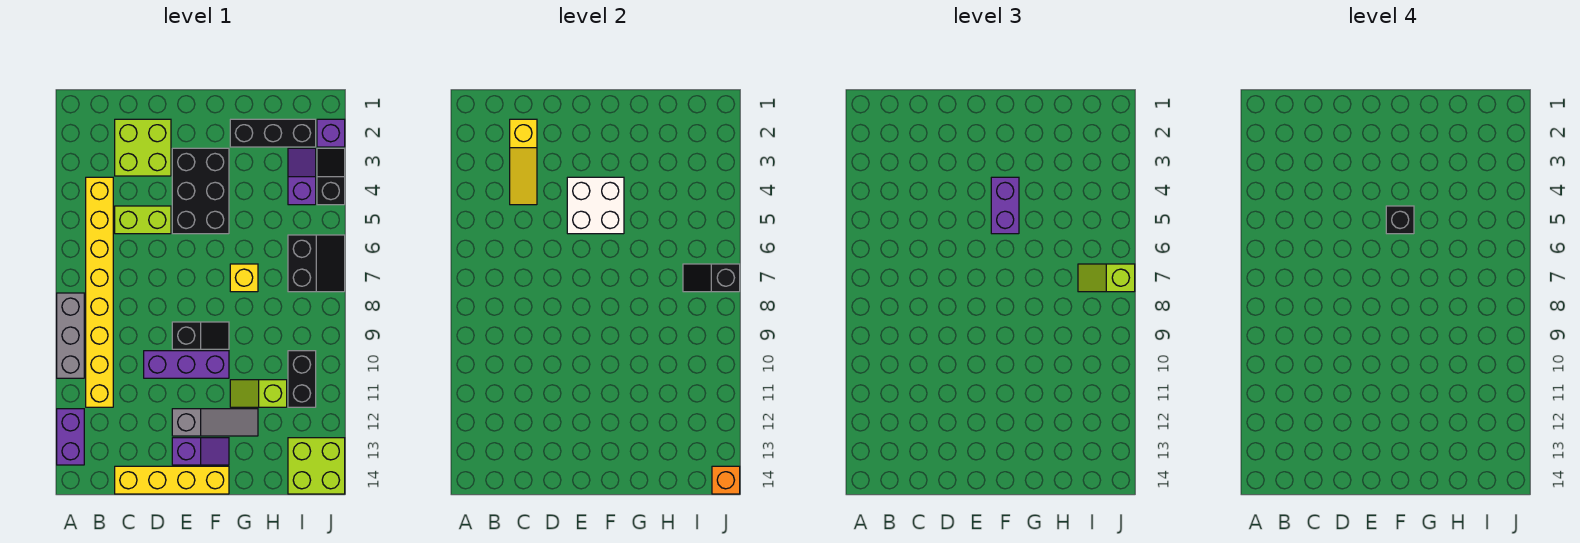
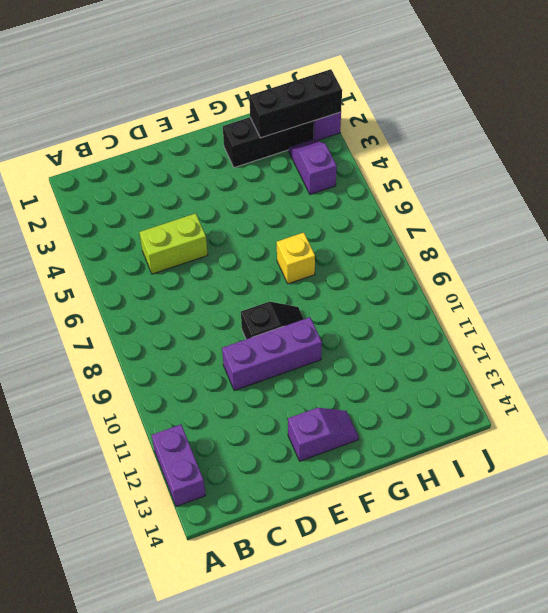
black brick H2:J2 level 2 -> none
none -> grey brick A8:A10 level 1
none -> yellow brick B4:B11 level 1
none -> lime brick C2:D3 level 1

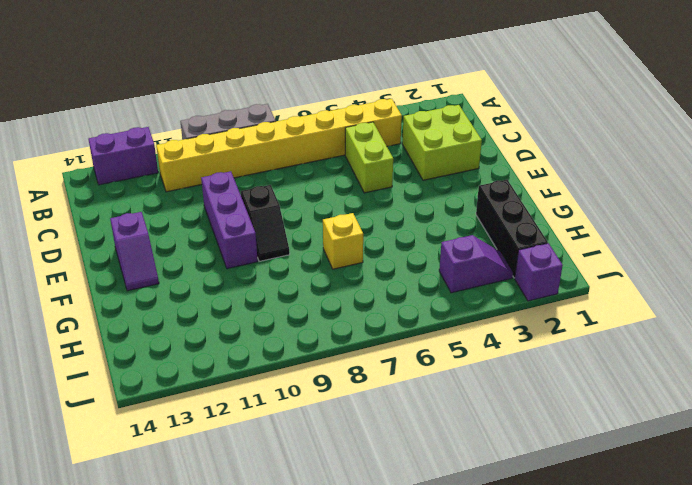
none -> yellow brick C14:F14 level 1
none -> black brick E3:F5 level 1
none -> grey slope E12:G12 level 1 top E

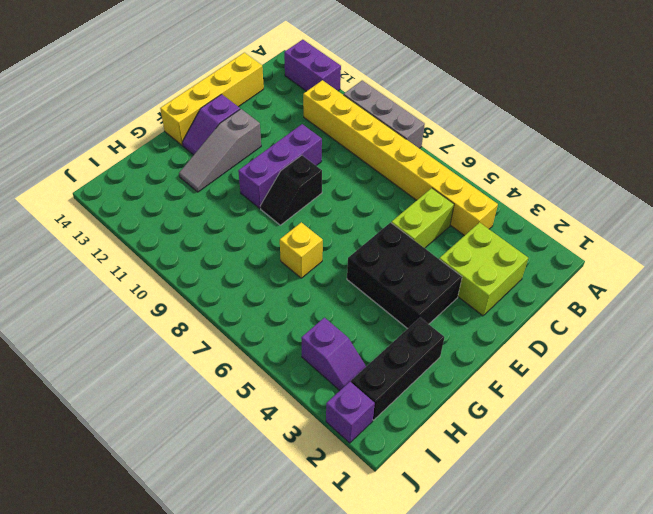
none -> lime slope G11:H11 level 1 top H
none -> black slope I6:J7 level 1 top I
none -> black brick I10:I11 level 1

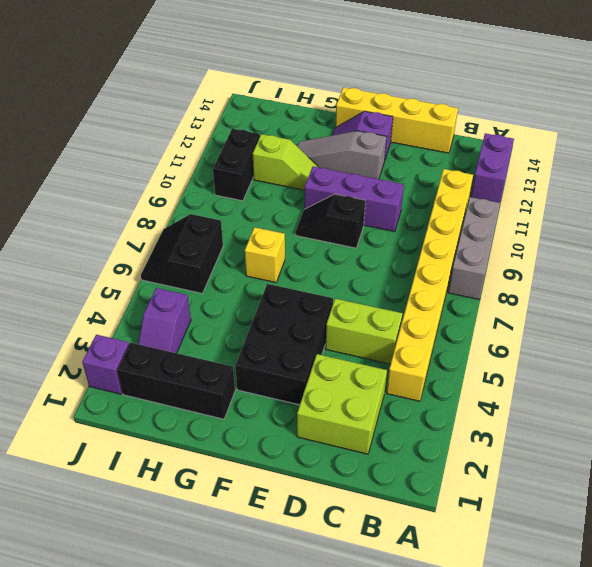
none -> lime brick I13:J14 level 1
none -> black slope J3:J4 level 1 top 4
none -> yellow slope C2:C4 level 2 top 2

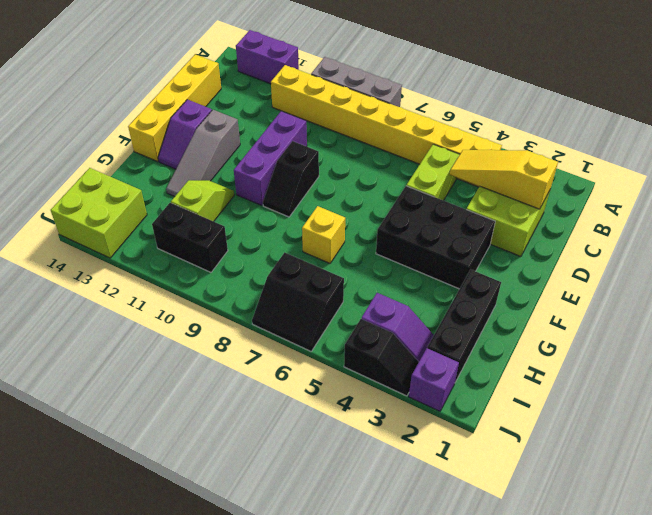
none -> white brick E4:F5 level 2
none -> black slope I7:J7 level 2 top J
none -> orange brick J14 level 2

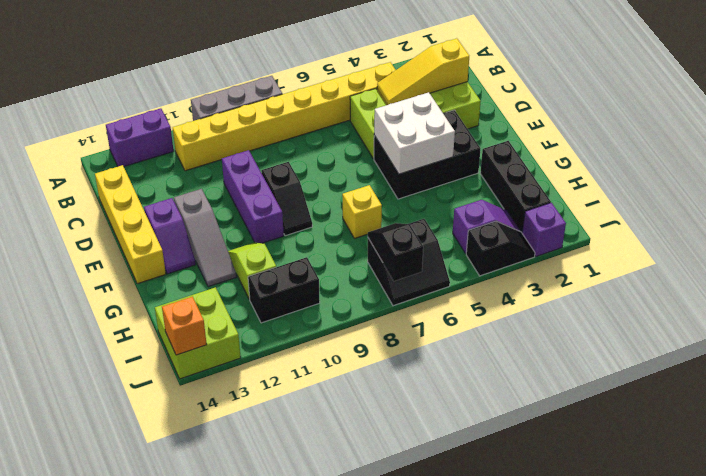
none -> purple brick F4:F5 level 3
none -> lime slope I7:J7 level 3 top J
none -> black brick F5 level 4

